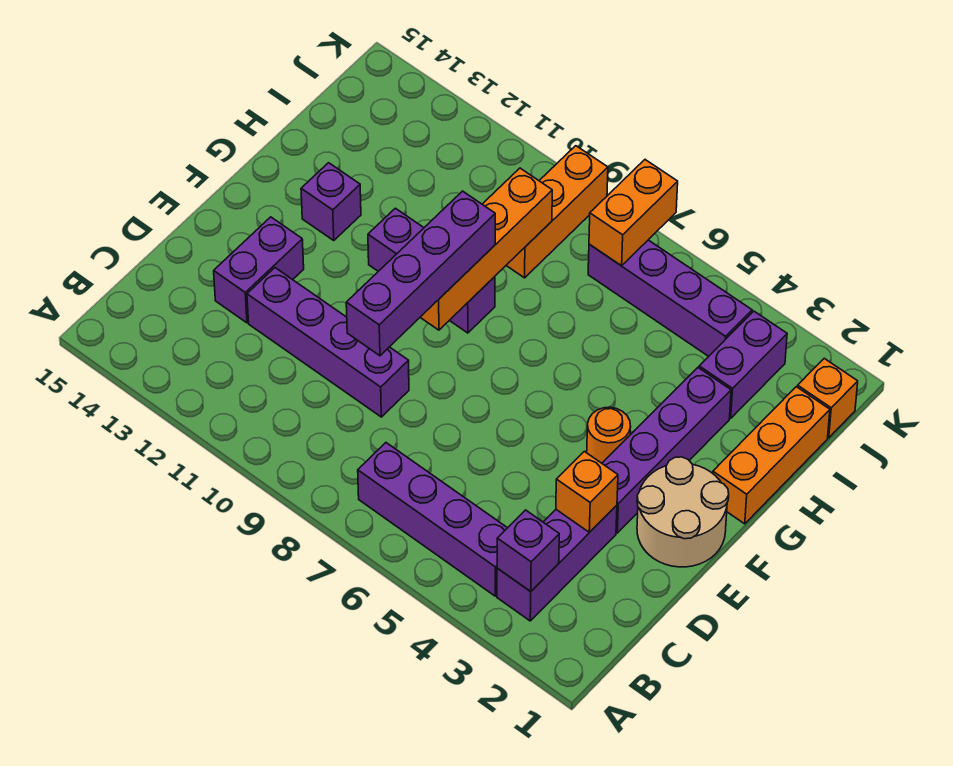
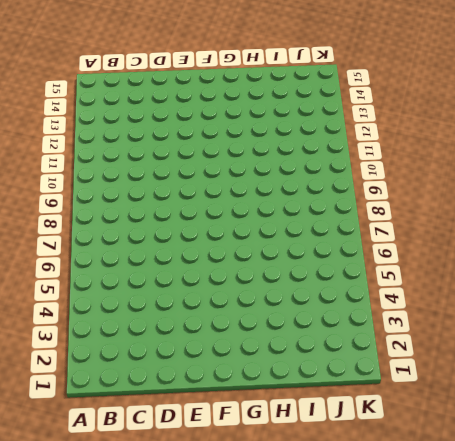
none -> purple brick B3:D3 level 1
none -> purple brick B4:B7 level 1
none -> purple brick D9:D12 level 1

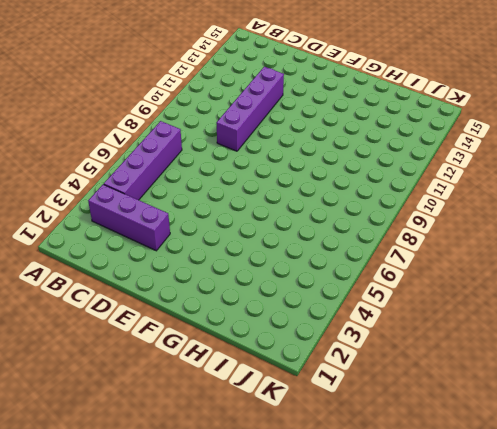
none -> purple brick D13:E13 level 1
none -> tan round brick E1:F2 level 1
none -> purple brick E3:H3 level 1

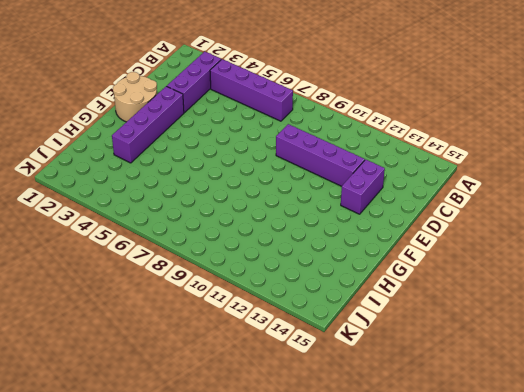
none -> orange round brick F4 level 1
none -> orange brick G1:I1 level 1
none -> purple brick G9:G11 level 1

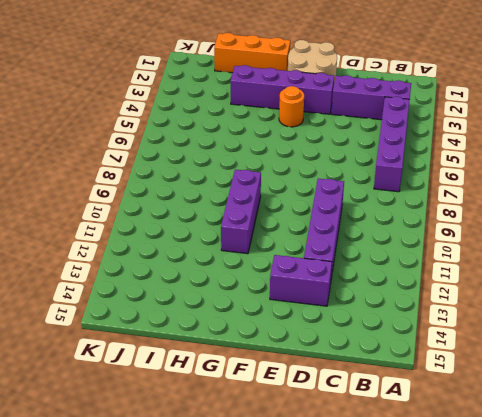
none -> purple brick G13 level 1
none -> purple brick I3:J3 level 1
none -> orange brick I9:K9 level 1

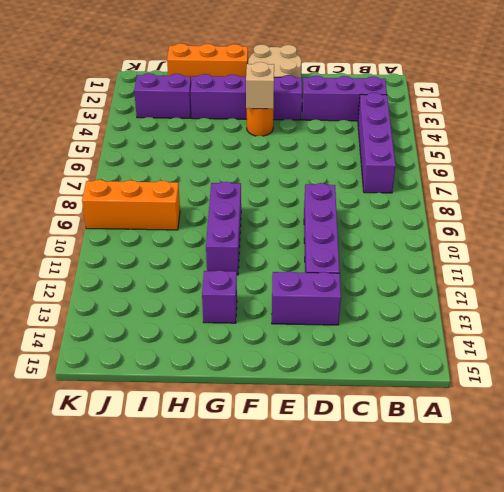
tan brick F4 level 2 -> none
none -> orange brick J1 level 1
none -> purple brick J4:J7 level 1
none -> purple brick B3 level 2

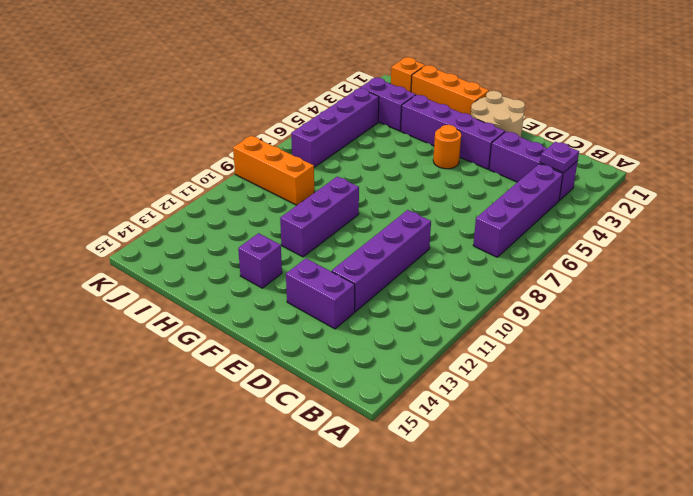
purple plate B3 level 2 -> purple brick B3 level 2
none -> orange brick D3 level 2
none -> orange brick F9:I9 level 2
none -> orange brick J7:K7 level 2

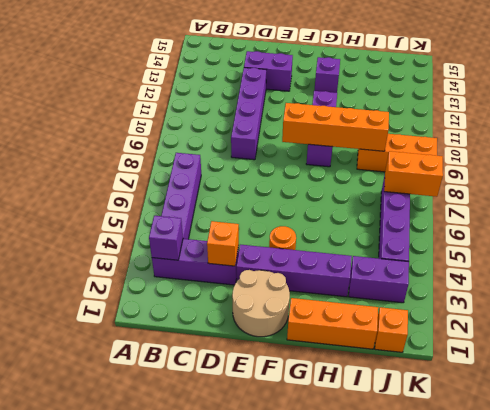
none -> purple brick D9:G9 level 3

